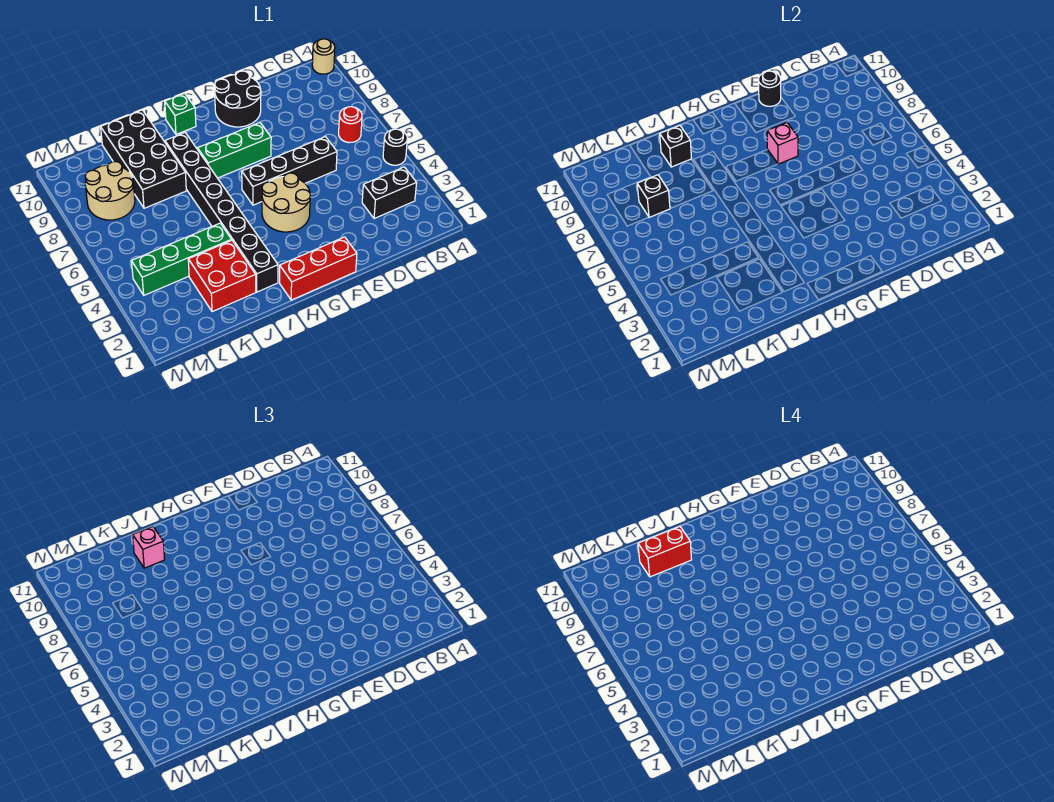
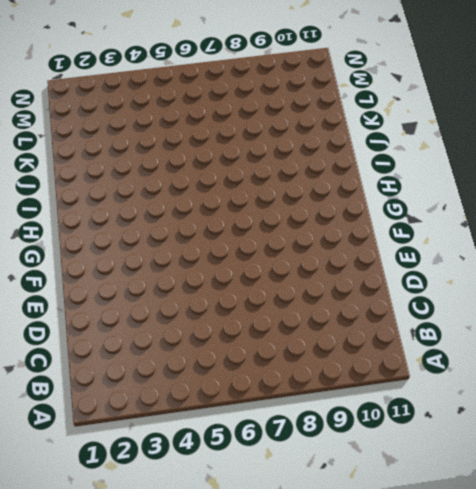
none -> black round brick A5 level 1
none -> tan round brick A11 level 1
none -> black brick B3:C3 level 1

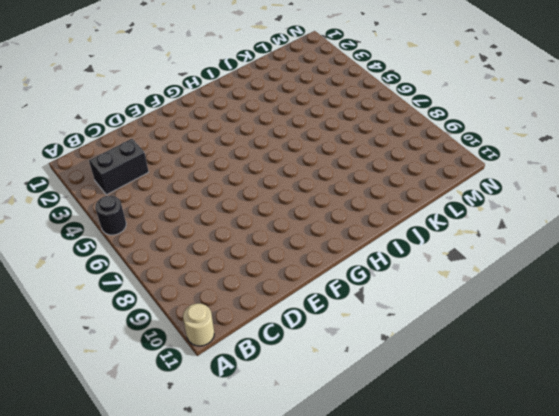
none -> red round brick B7 level 1
none -> black brick D6:G6 level 1
none -> black round brick E10:F11 level 1

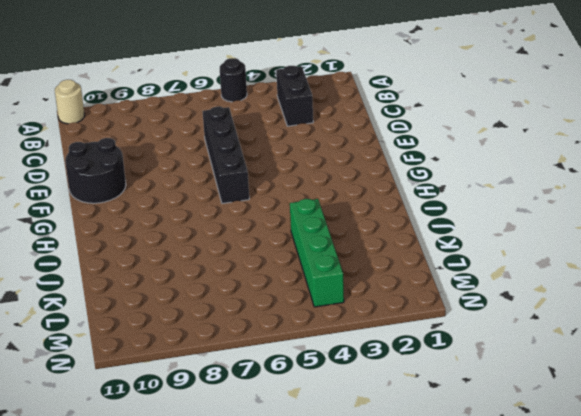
none -> red round brick B7 level 1
none -> red brick F1:H1 level 1
none -> tan round brick F4:G5 level 1

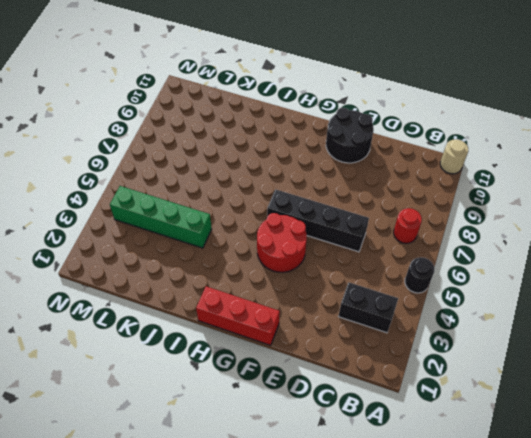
red round brick F4:G5 level 1 -> tan round brick F4:G5 level 1
none -> green brick F8:H8 level 1
none -> green brick H11 level 1
none -> black brick I2:I9 level 1

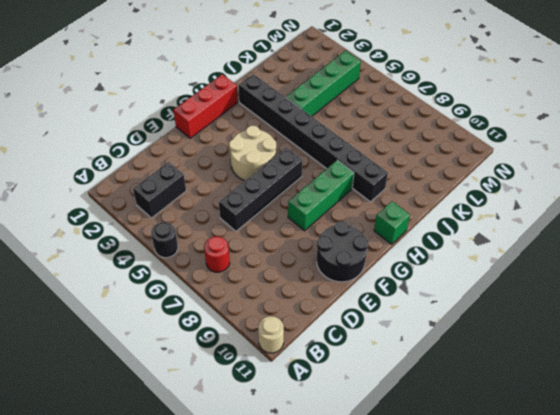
none -> red brick J2:K3 level 1
none -> black brick J8:K11 level 1
none -> tan round brick L8:M9 level 1

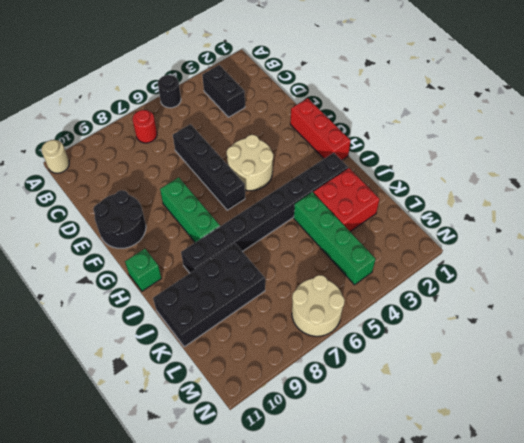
tan round brick M6:N7 level 1 -> tan round brick L8:M9 level 1
none -> black round brick E11 level 2
none -> pink brick F8 level 2
none -> black brick J10 level 2

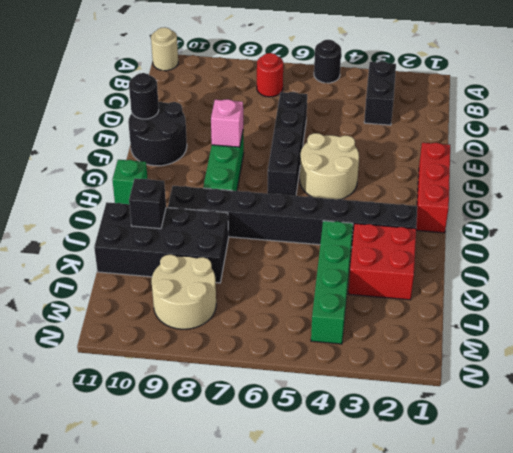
none -> black brick L8 level 2
none -> pink brick J10 level 3
none -> red brick J10:K10 level 4

